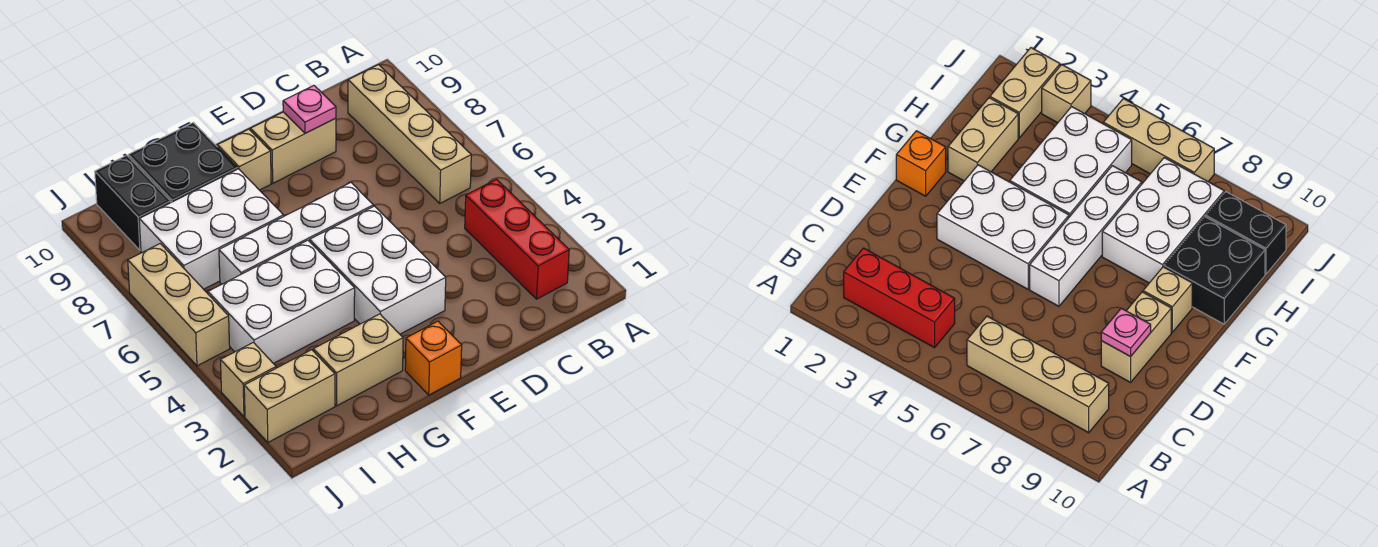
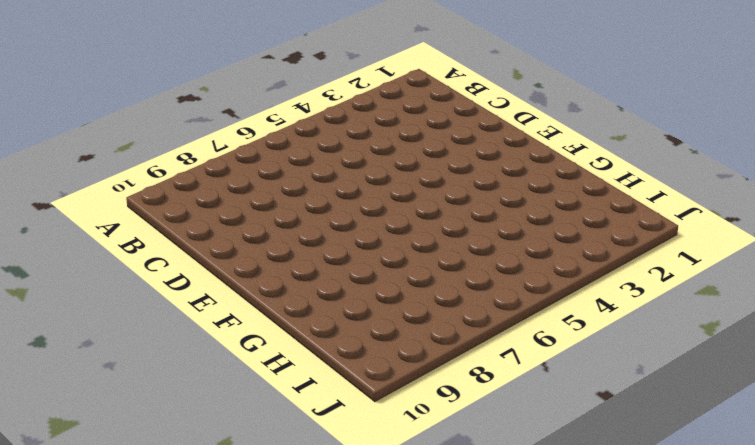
none -> red brick B2:B4 level 1
none -> tan brick B6:B9 level 1
none -> tan brick D9:E9 level 1

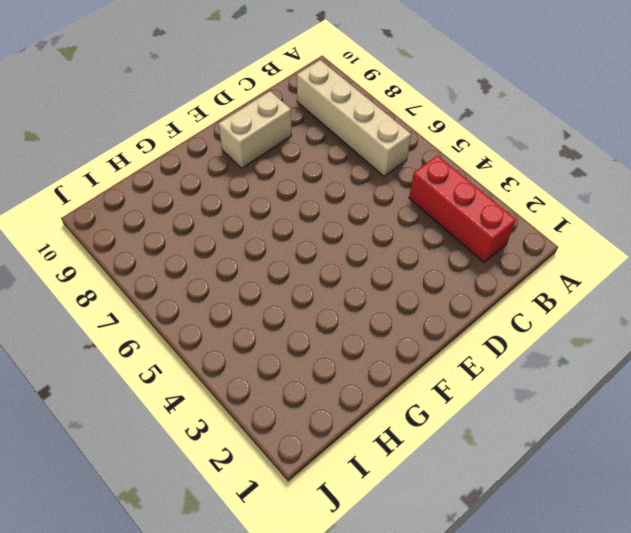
none -> white brick E3:F5 level 1
none -> white brick E6:H6 level 1
none -> orange brick F1 level 1

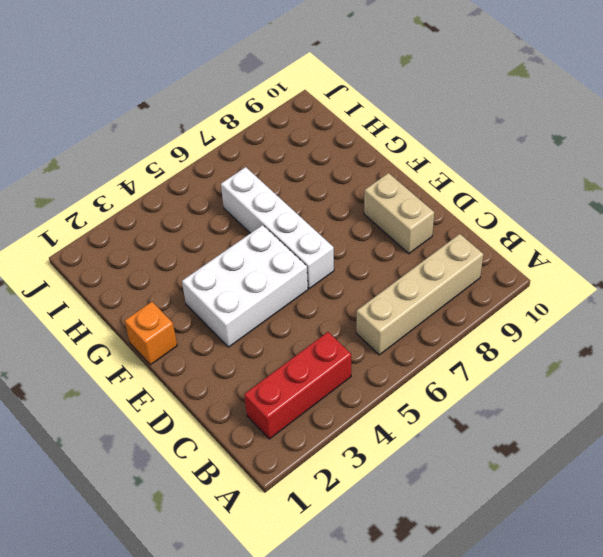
none -> tan brick F9 level 1
none -> tan brick G2:H2 level 1
none -> white brick G4:I5 level 1

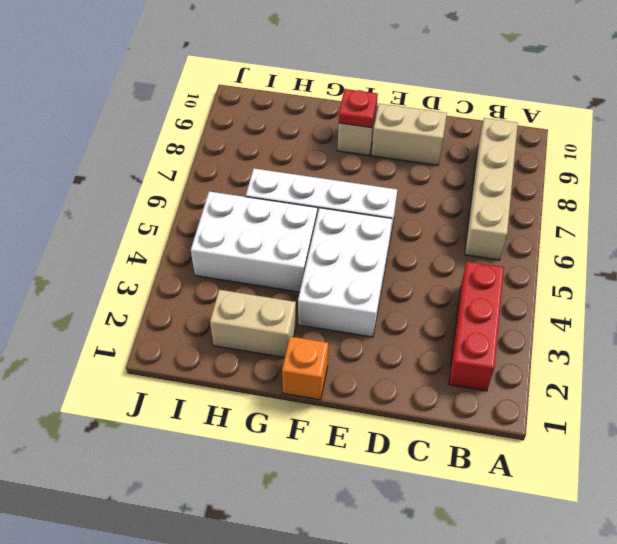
red plate F9 level 2 -> none
none -> white brick G7:I8 level 1
none -> black brick G9:H10 level 1
none -> tan brick I2:J2 level 1

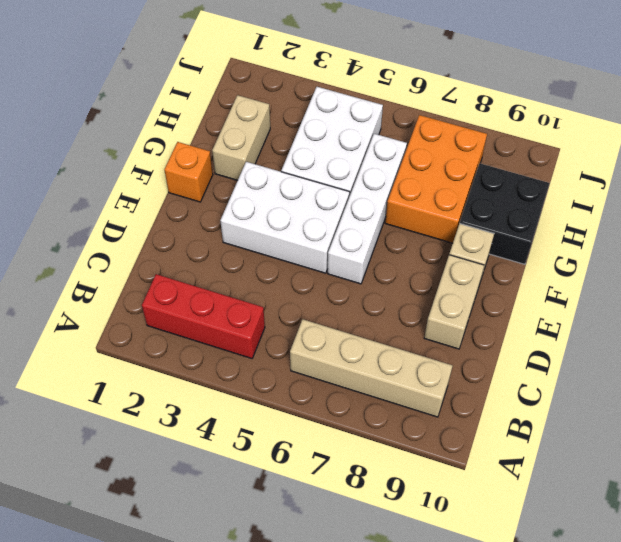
orange brick G7:I8 level 1 -> white brick G7:I8 level 1
none -> tan brick I2:J2 level 1
none -> black brick I9:I10 level 1
none -> tan brick J3 level 1

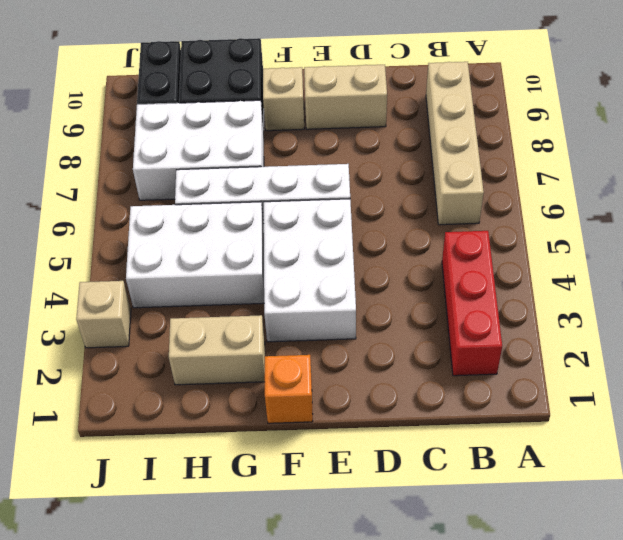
none -> tan brick I2:J2 level 1
none -> tan brick J5:J7 level 1
none -> pink plate D9 level 2

